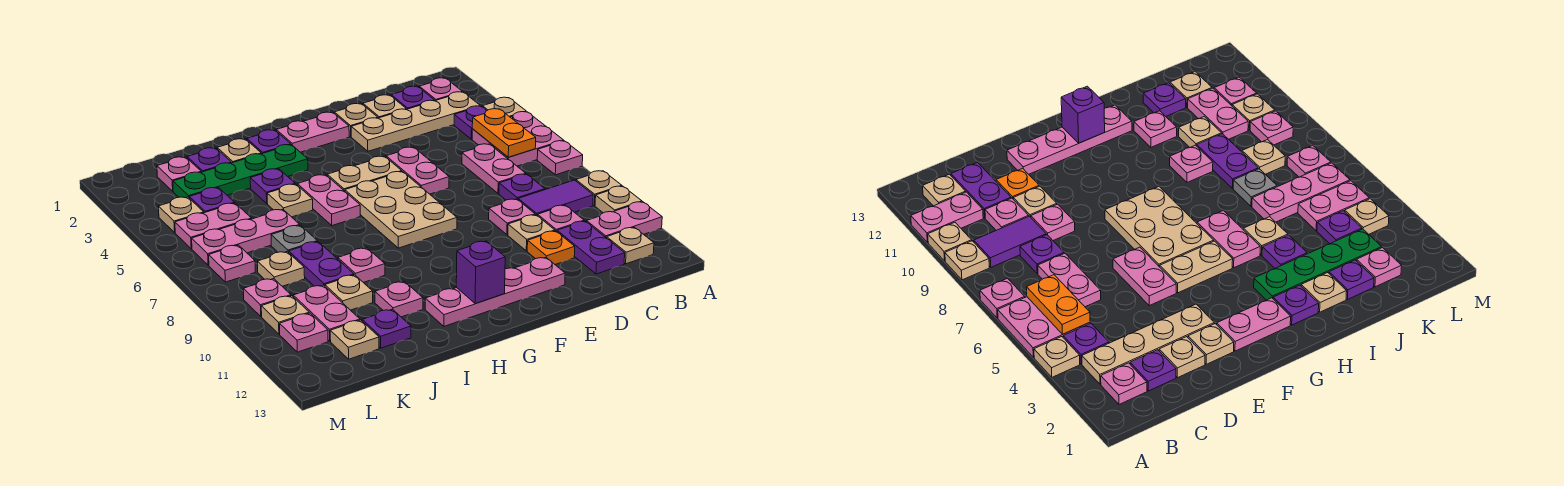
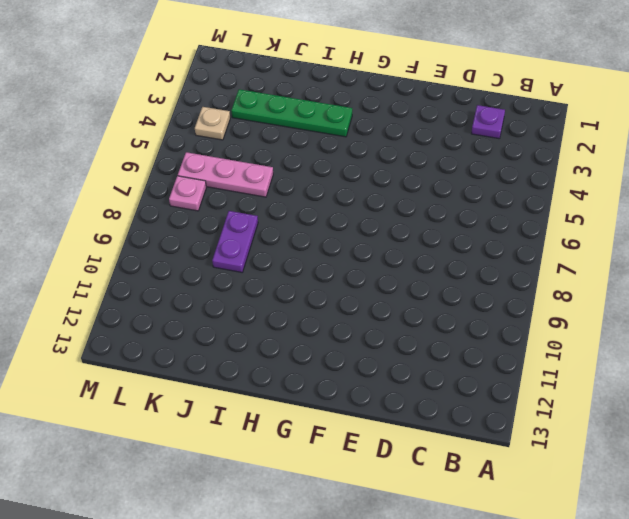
none -> tan plate A4 level 1
none -> pink plate A5:B6 level 1
none -> pink plate A7 level 1
none -> tan plate A9 level 1

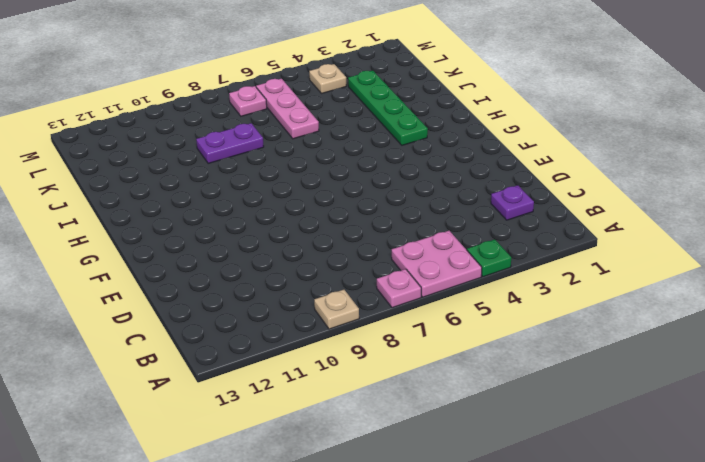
green plate A4 level 1 -> tan plate A4 level 1
none -> tan plate A10 level 1
none -> pink plate A11:B11 level 1
none -> pink plate B2 level 1
none -> tan plate B3:E3 level 1

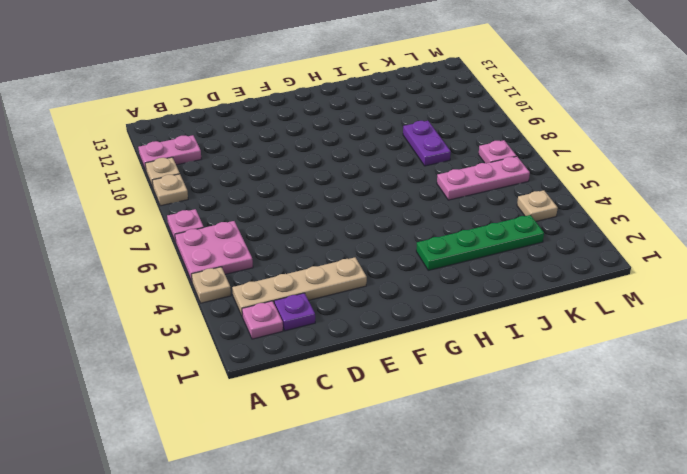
none -> purple plate B4 level 1
none -> purple tile B9:C9 level 1
none -> tan plate B12 level 1
none -> pink plate C6:C7 level 1

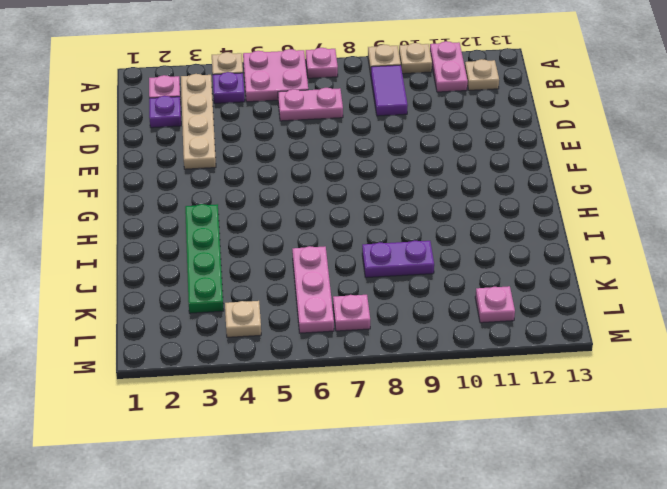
none -> purple plate C8 level 1
none -> pink plate C10 level 1
none -> purple plate C11:C12 level 1
none -> tan plate D2 level 1

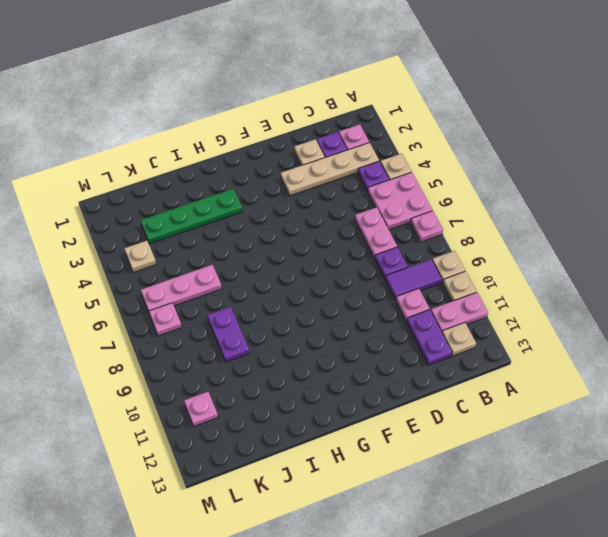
none -> pink plate D9 level 1
none -> tan plate D10 level 1
none -> orange plate D11 level 1
none -> tan plate E2 level 1

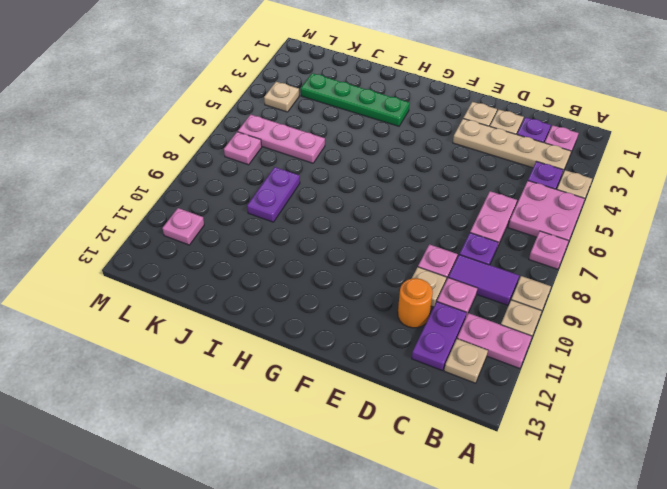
orange round brick D11 level 1 -> orange plate D11 level 1
none -> pink plate E5:E6 level 1
none -> pink plate E12:H12 level 1
none -> pink plate F2:G2 level 1
none -> tan plate F5:G5 level 1

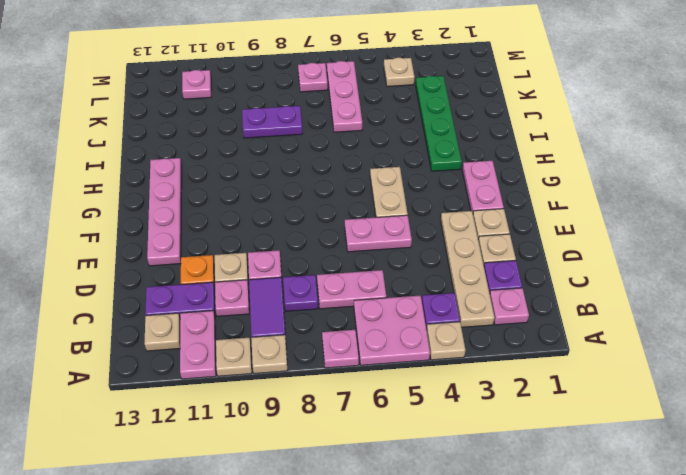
none -> tan plate F6:G8 level 1
none -> purple plate H2 level 1
none -> pink plate H5:H6 level 1
none -> tan plate I2 level 1

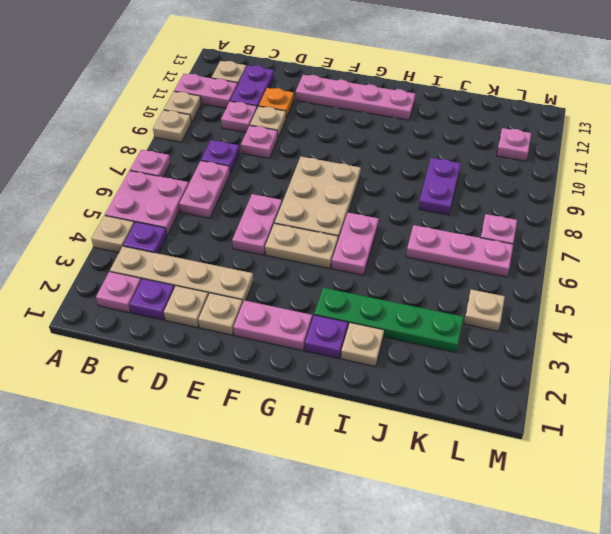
none -> purple tile B9:C9 level 1
none -> purple plate I4 level 1
none -> tan plate I5 level 1
none -> pink plate I9 level 1

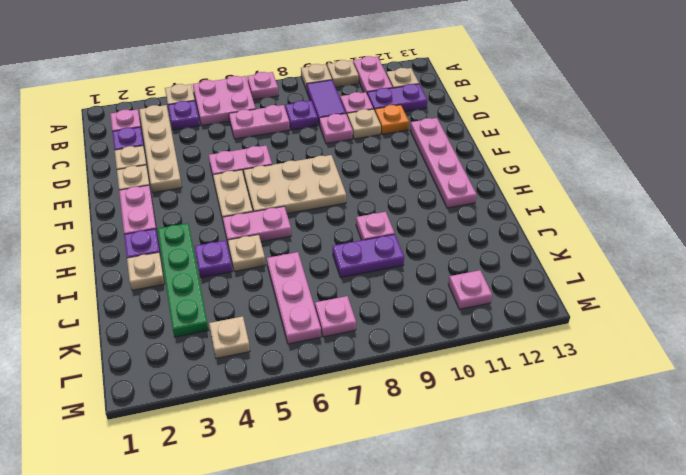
none -> pink plate I11 level 1
none -> purple plate J2 level 1
none -> grey plate J7 level 1
none -> tan plate J10 level 1

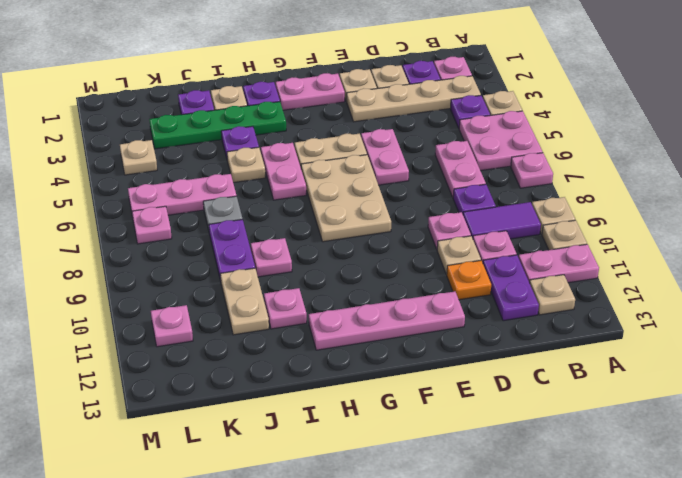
tan plate J10:J11 level 1 -> tan plate J10 level 1
none -> purple plate J12 level 1
none -> pink plate K2 level 1
none -> purple plate K4 level 1
none -> pink plate K5:L5 level 1

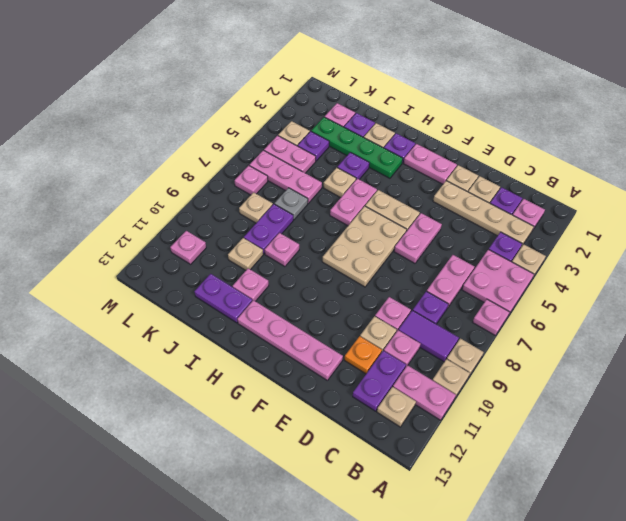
purple plate I12:J12 level 1 -> purple plate J12 level 1
none -> pink plate K10:K11 level 1
none -> tan plate K12 level 1
none -> pink plate L9 level 1
none -> tan plate L10 level 1

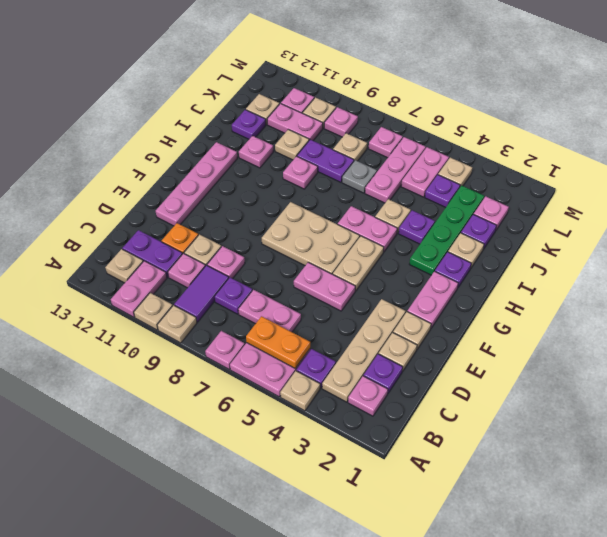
none -> purple brick G12 level 2

